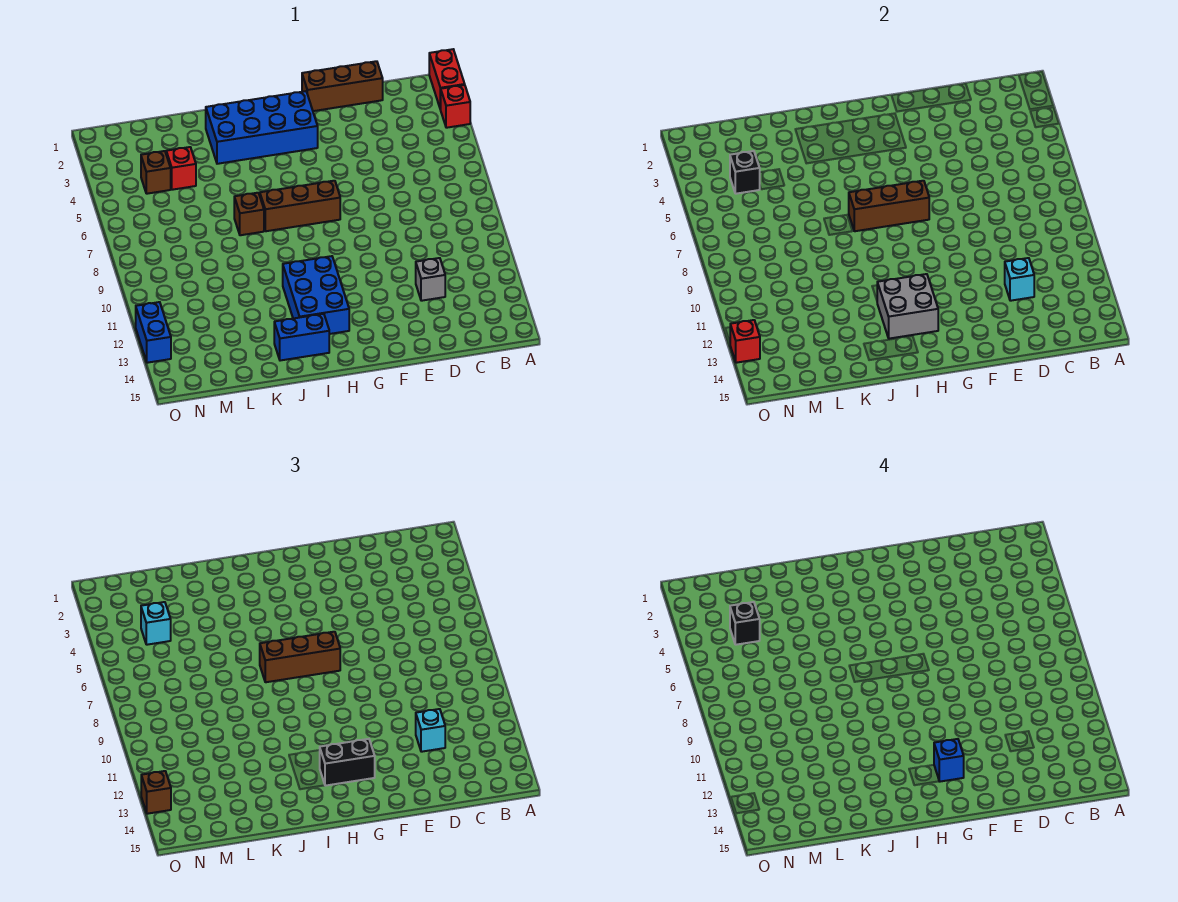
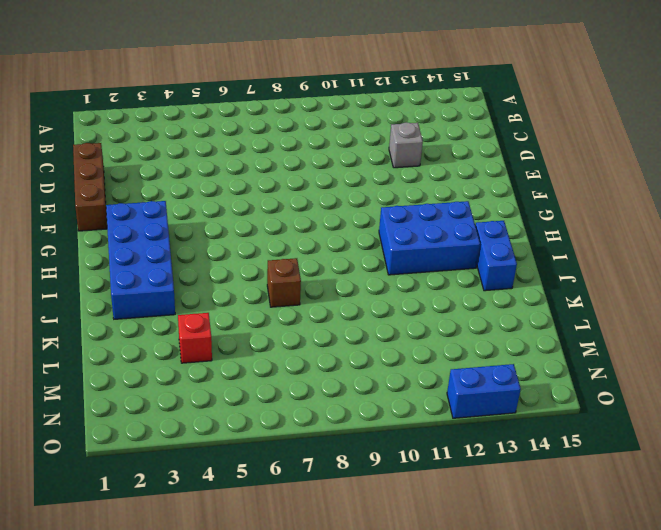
none -> red brick A1:A2 level 1
none -> red brick A3 level 1
none -> brown brick G7:I7 level 1

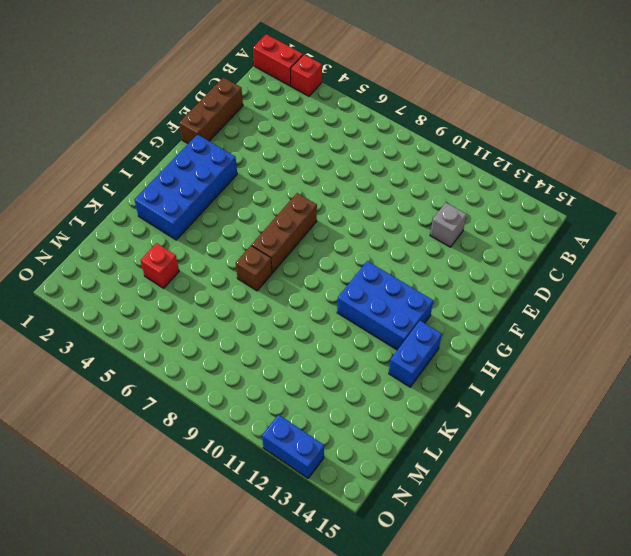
none -> brown brick M4 level 1
none -> cyan brick D12 level 2
none -> brown brick G7:I7 level 2

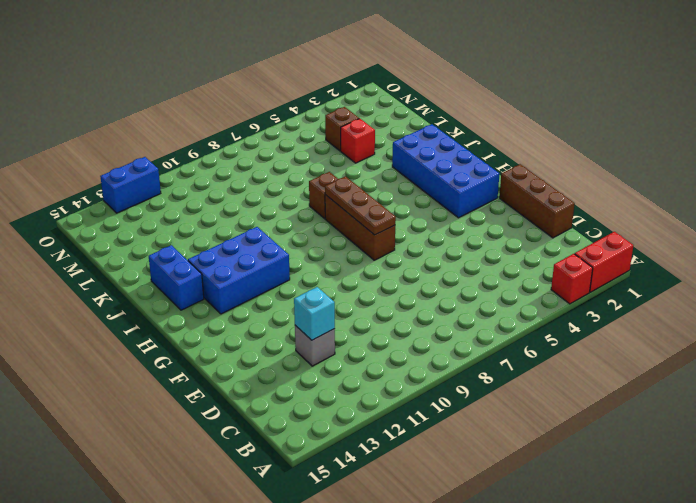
brown plate G7:I7 level 2 -> brown brick G7:I7 level 2
none -> grey brick H12:I13 level 2
none -> black brick M4 level 2
none -> red brick O13 level 2

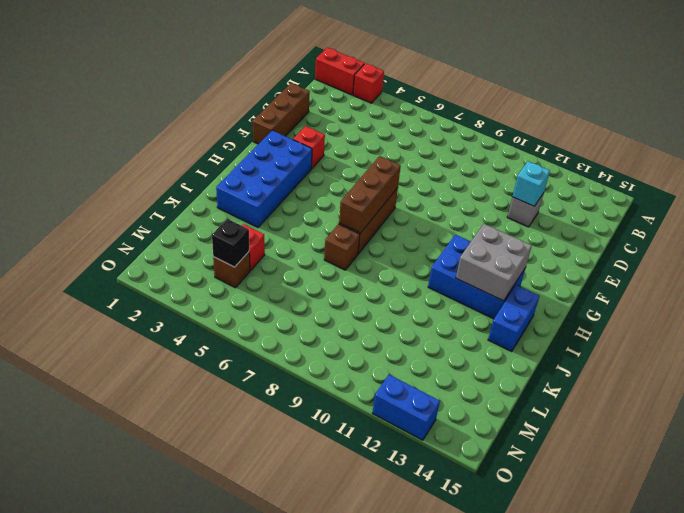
red brick F3 level 1 -> red brick O13 level 2
none -> cyan brick D12 level 3
none -> brown brick G7:I7 level 3
none -> black brick G13:H13 level 3

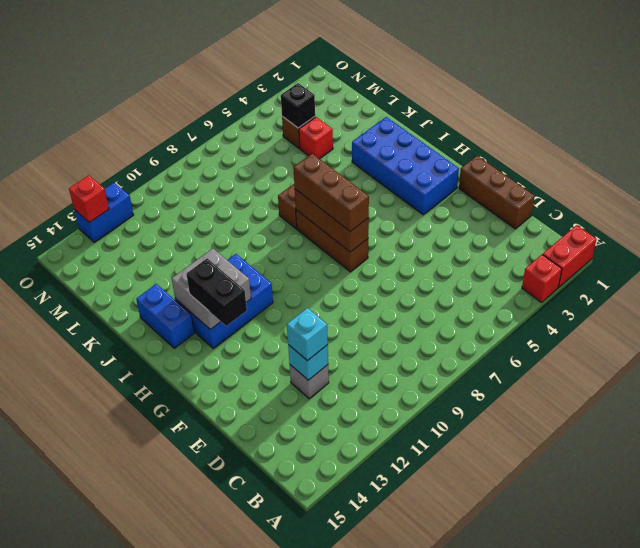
none -> cyan brick M4 level 3
none -> brown brick O13 level 3
none -> blue brick G13 level 4

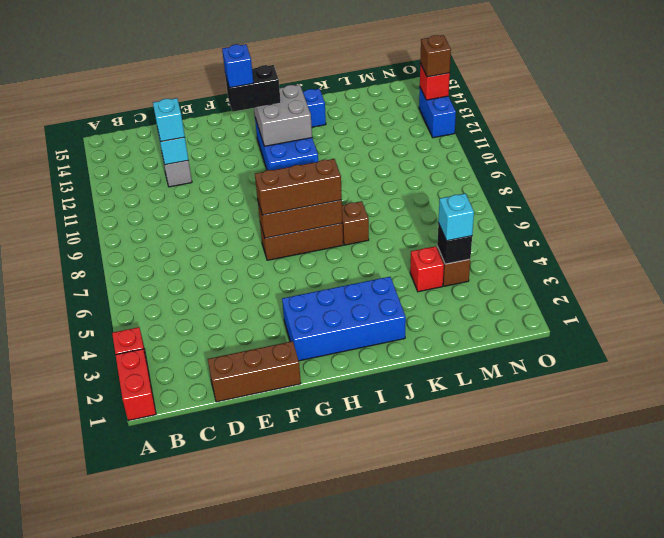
none -> black brick M4 level 4

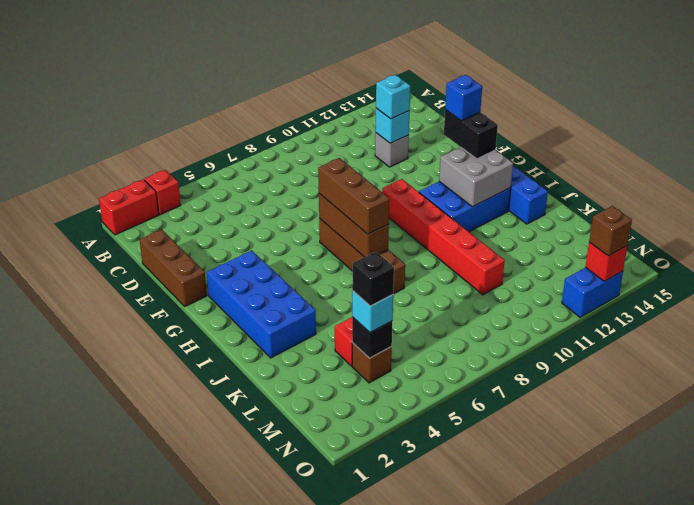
red brick G10:L10 level 1 -> none

